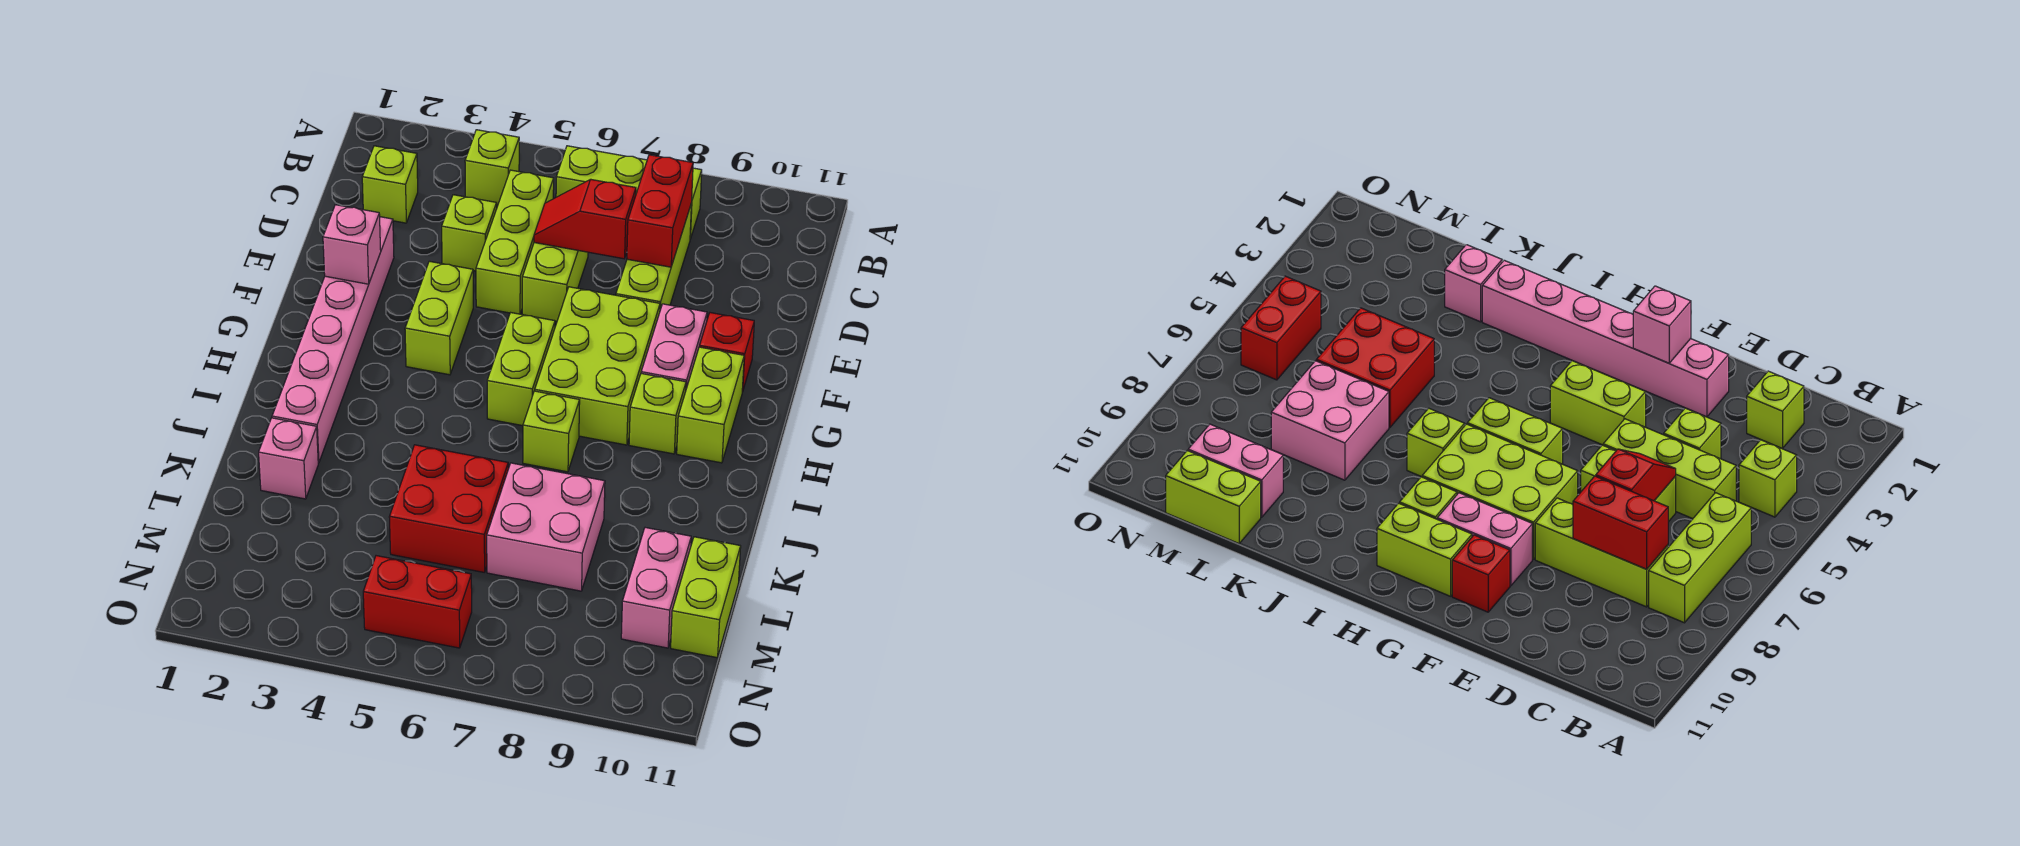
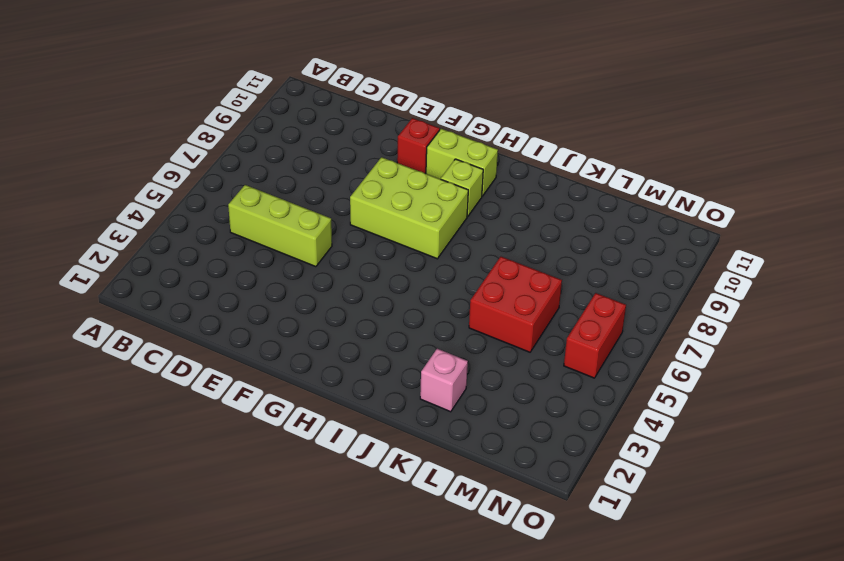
none -> lime brick B4 level 1
none -> lime brick B6:B8 level 1
none -> lime brick C2 level 1

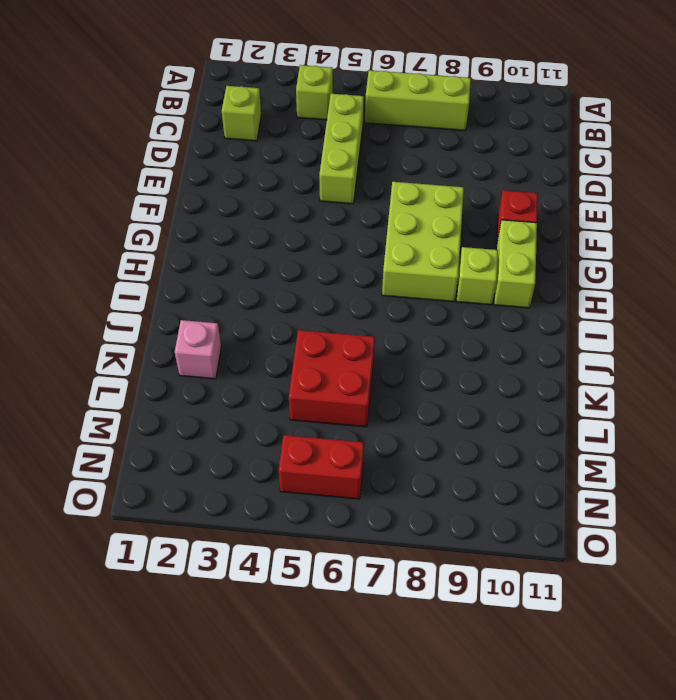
none -> lime brick C8:E8 level 1
none -> lime brick D4 level 1
none -> lime brick D6:E6 level 1

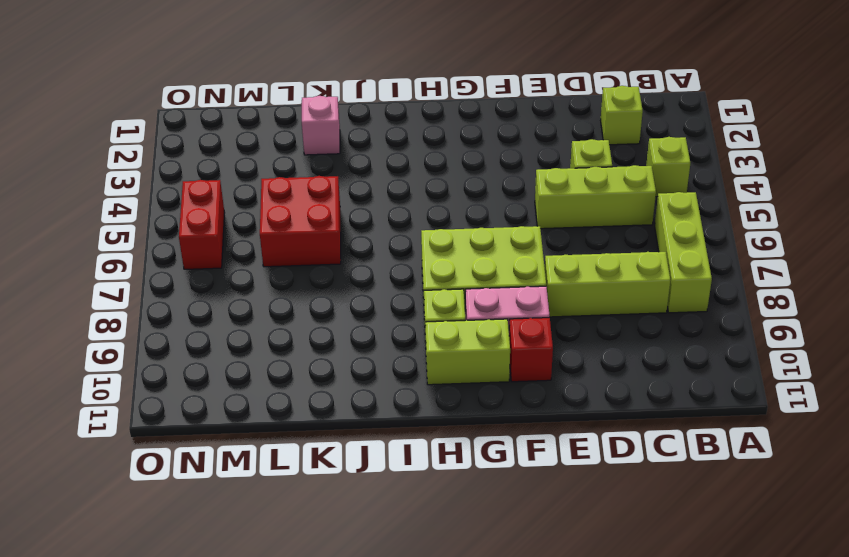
none -> lime brick D6:E6 level 1
none -> pink brick E2:J2 level 1
none -> lime brick F4:G4 level 1

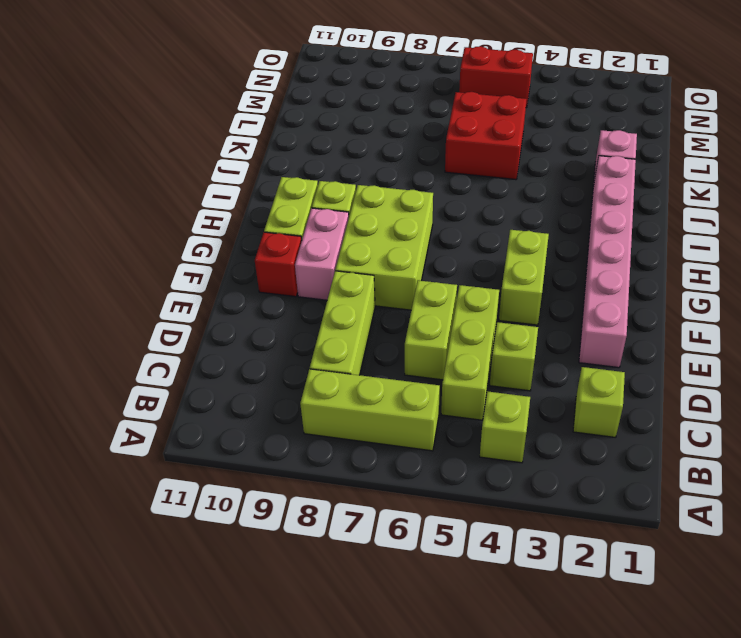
none -> lime brick G6:H6 level 1
none -> lime brick I7 level 1
none -> pink brick K7:L8 level 1

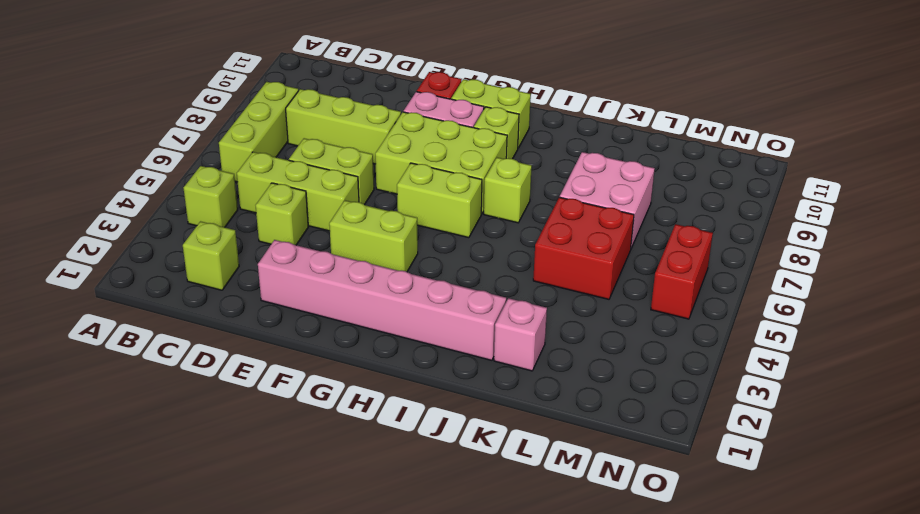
none -> pink brick L10:M10 level 1
none -> lime brick L11:M11 level 1
none -> red brick C8:D8 level 2

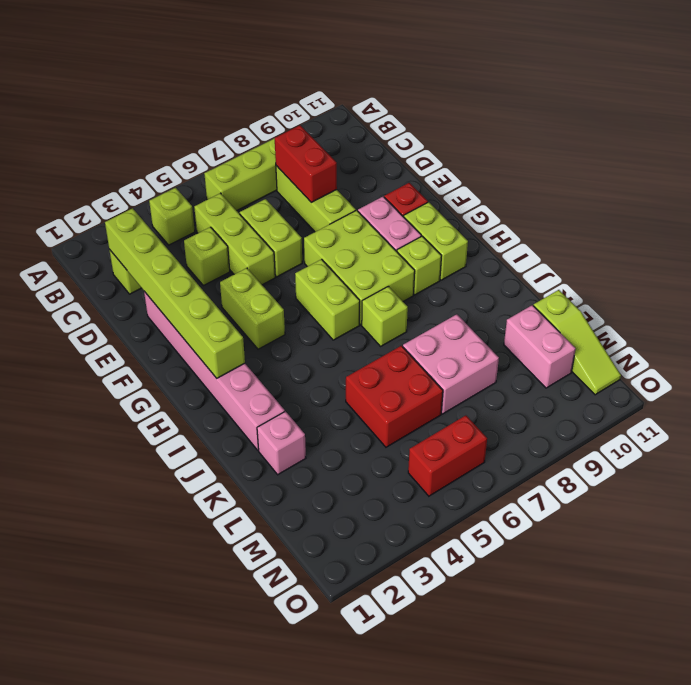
lime brick C2:H2 level 2 -> pink brick F2 level 2
lime slope L11:N11 level 1 top L -> lime brick L11:M11 level 1
none -> red slope D6:D7 level 2 top 7

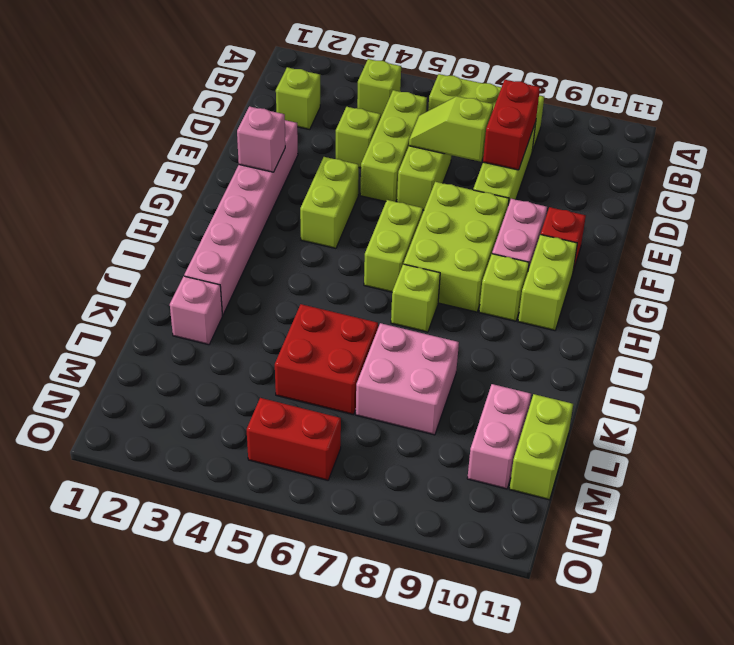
lime slope D6:D7 level 2 top 7 -> red slope D6:D7 level 2 top 7

